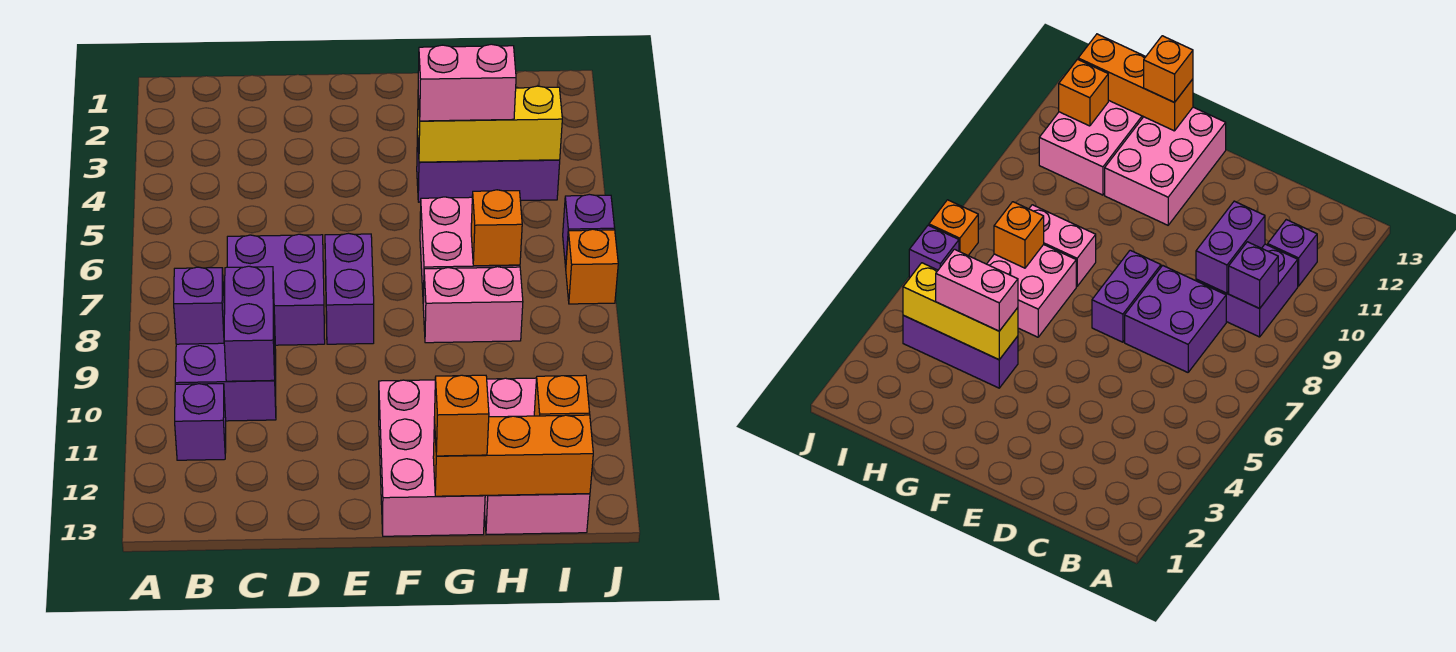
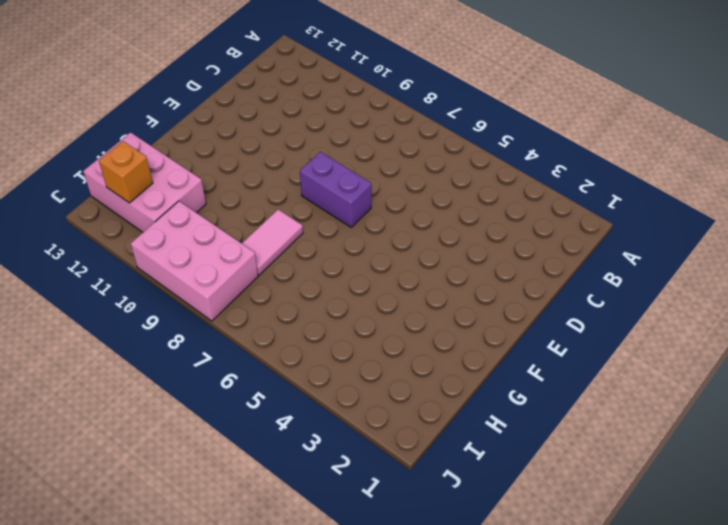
pink tile G8:H8 level 1 -> pink brick G8:H8 level 1
pink brick I8:J10 level 1 -> pink brick F11:G13 level 1
none -> purple brick B9:C10 level 1
none -> purple brick B11 level 1
none -> purple brick C7:D8 level 1

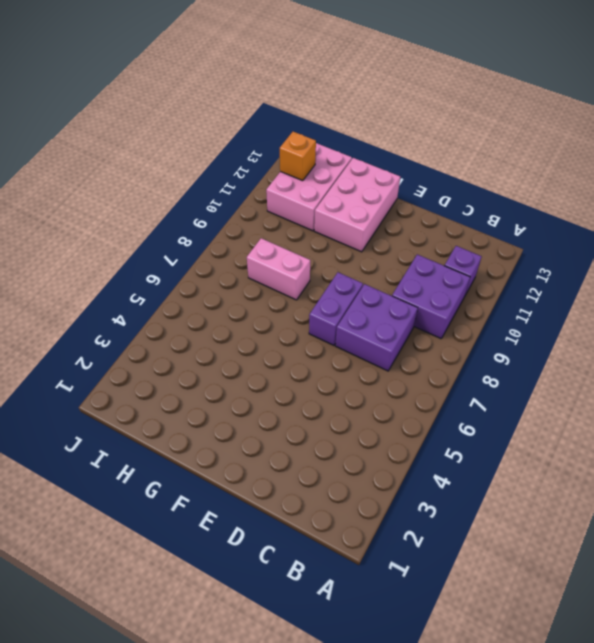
none -> purple brick G4:I4 level 1
none -> pink brick G6:H7 level 1
none -> purple brick J6 level 1

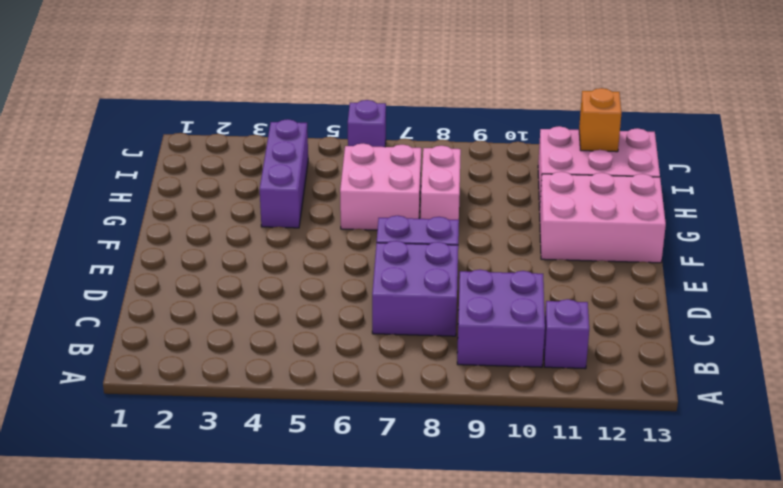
none -> orange brick J7 level 1
none -> purple brick B9 level 2
none -> purple brick C9:C10 level 2

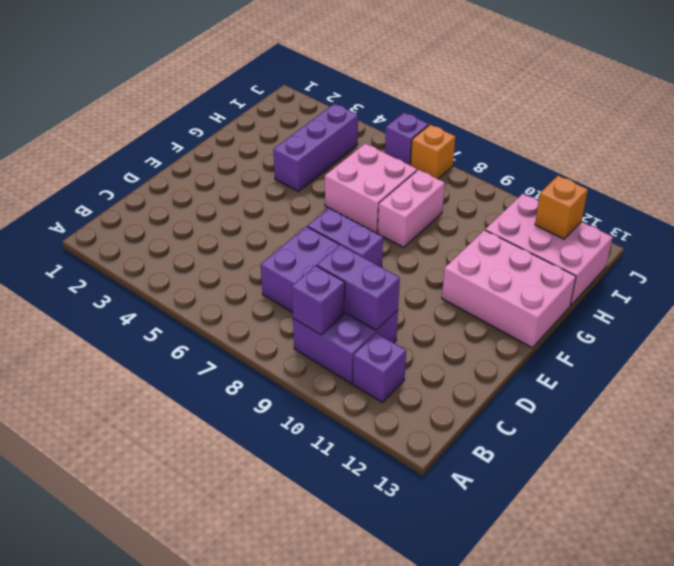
none -> yellow brick G4:I4 level 2
none -> orange brick G13:I13 level 2
none -> orange brick H7 level 2

